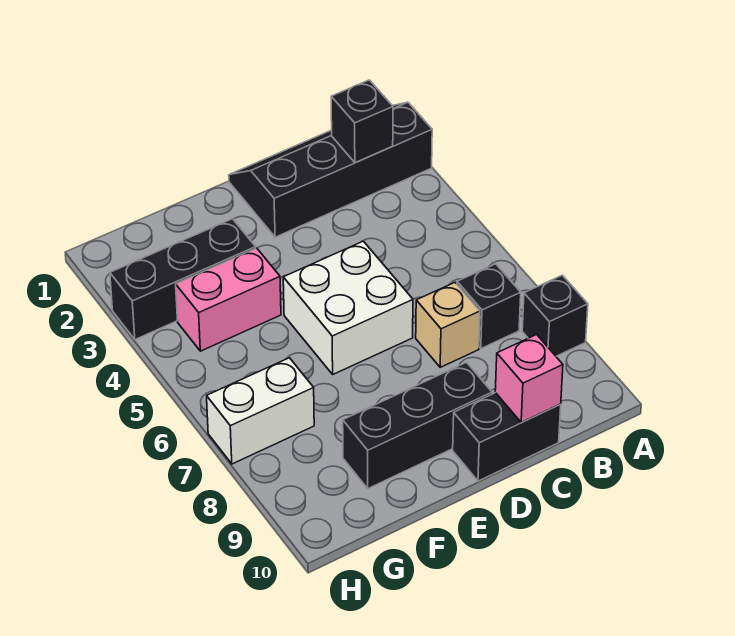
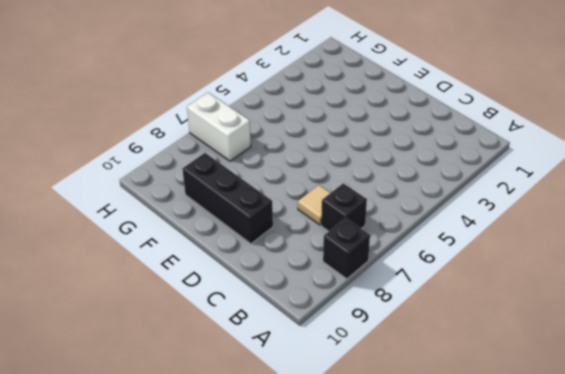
tan tile C7 level 1 -> tan brick C7 level 1
none -> black slope A1:D2 level 1 top 2
none -> black brick C10:D10 level 1
none -> white brick D5:E6 level 1

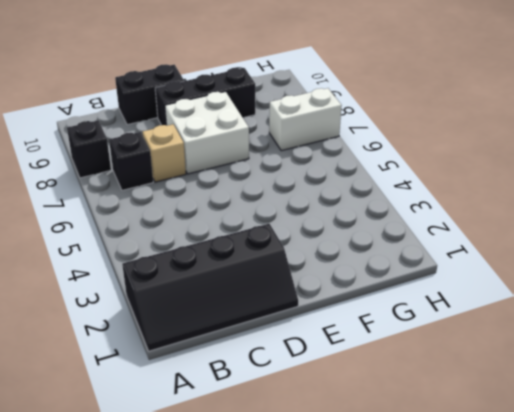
white brick D7:E8 level 1 -> white brick D5:E6 level 1
none -> black brick F3:H3 level 1
none -> pink brick F4:G4 level 1
none -> black brick B2 level 2

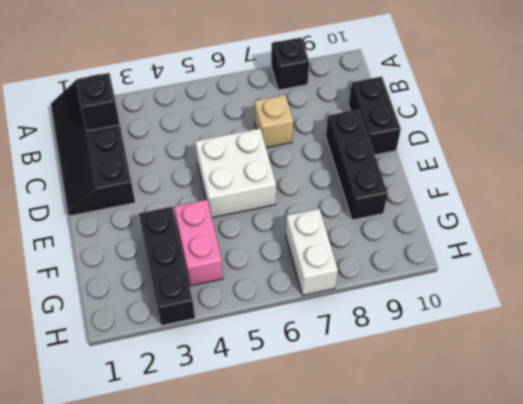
none -> black brick B7 level 1
none -> pink brick C10 level 2

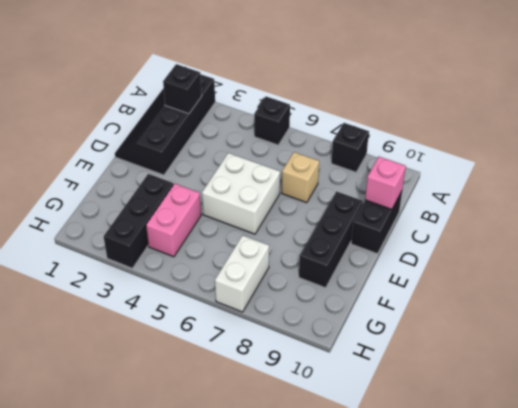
black brick A5 level 1 -> black brick B7 level 1

